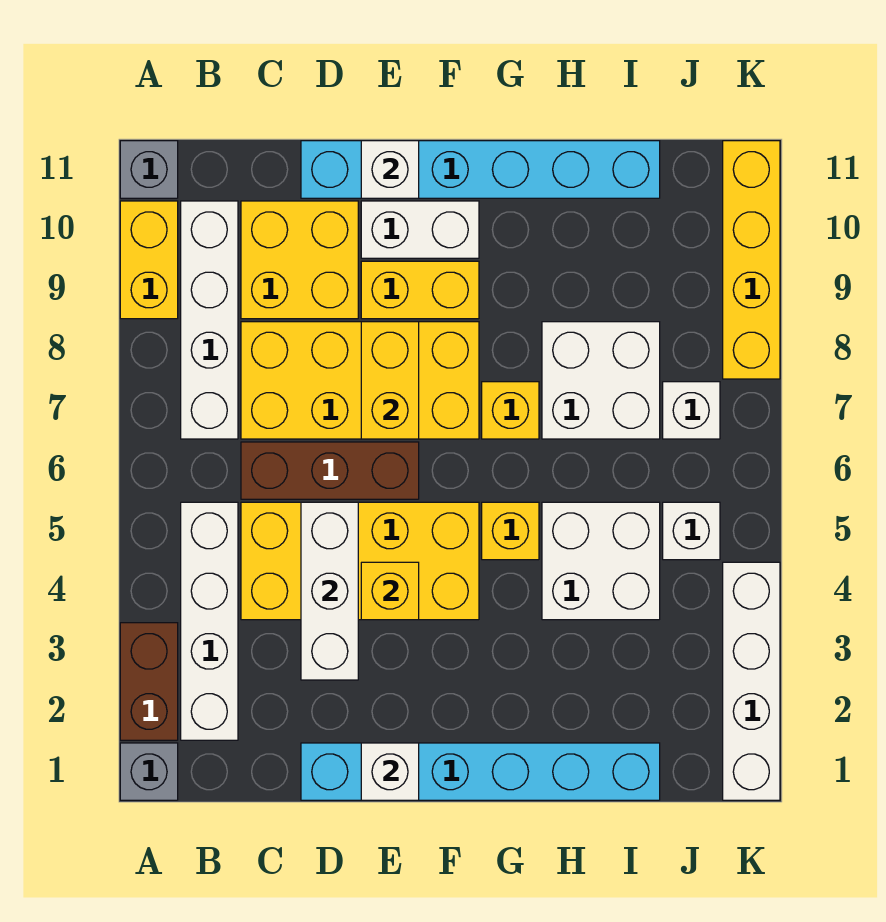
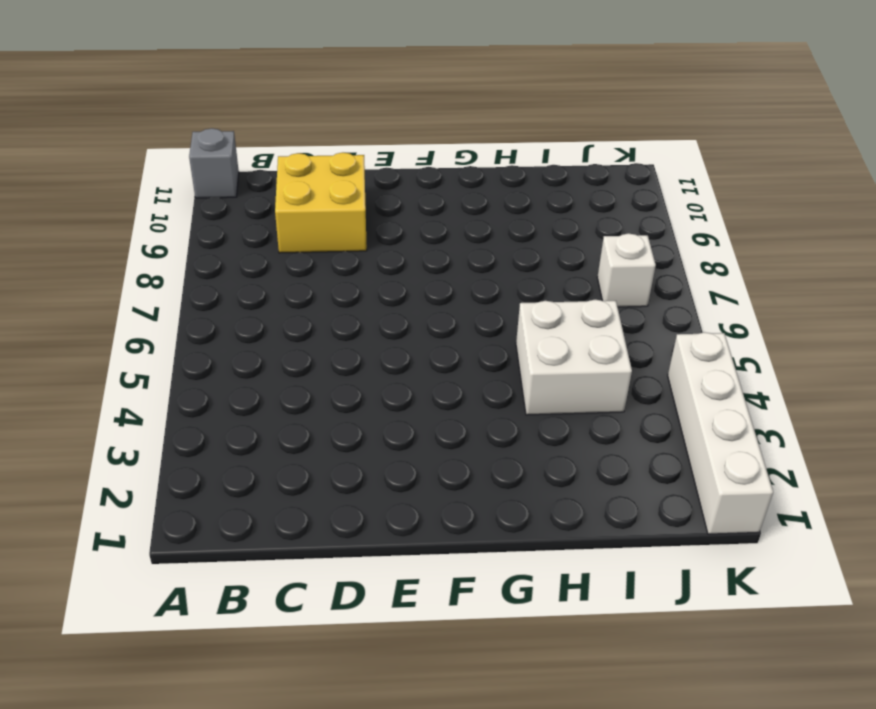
none -> grey brick A1 level 1
none -> brown brick A2:A3 level 1
none -> yellow brick A9:A10 level 1

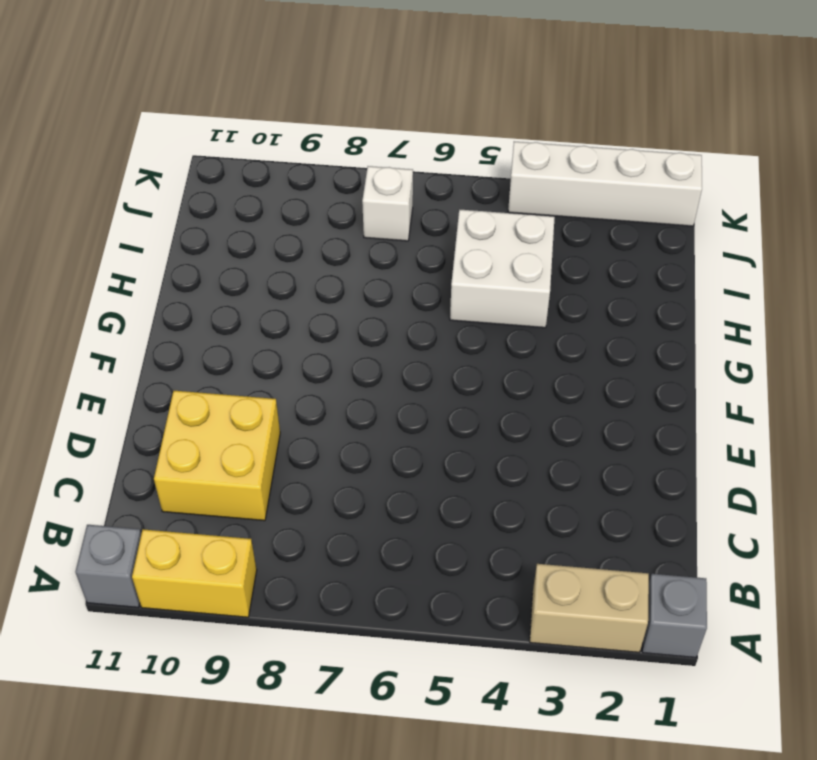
tan brick A2:A3 level 1 -> brown brick A2:A3 level 1
none -> white brick B2:B5 level 1
none -> white brick B7:B10 level 1
none -> yellow brick C4:F5 level 1

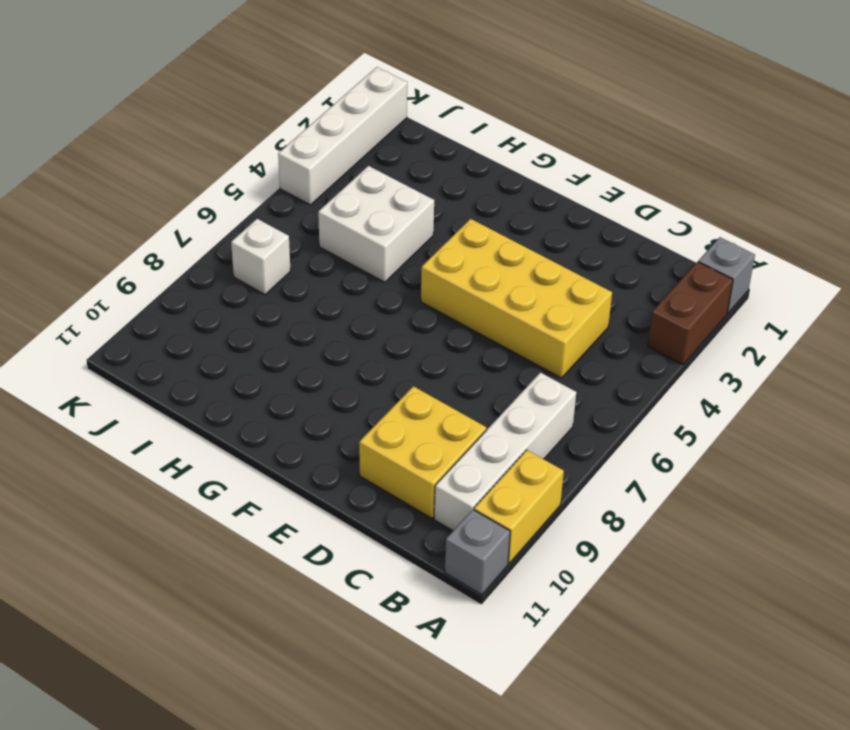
none -> white brick B2:B5 level 1
none -> brown brick C6:E6 level 1
none -> yellow brick C7:F8 level 1

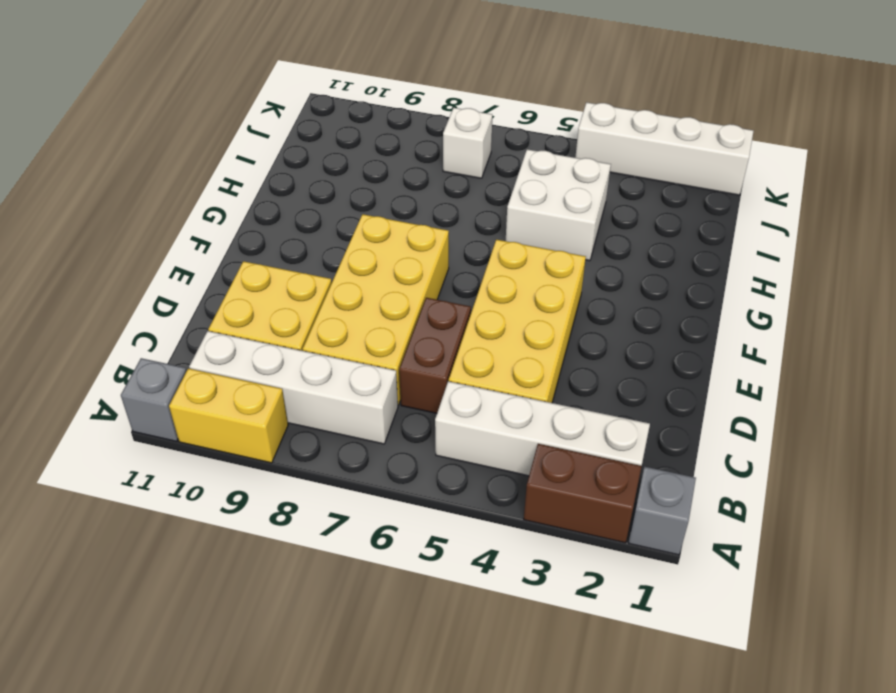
brown brick C6:D6 level 1 -> brown brick C6:E6 level 1
none -> cyan brick D1:I1 level 1
none -> cyan brick D11:I11 level 1
none -> yellow brick E9:F9 level 1

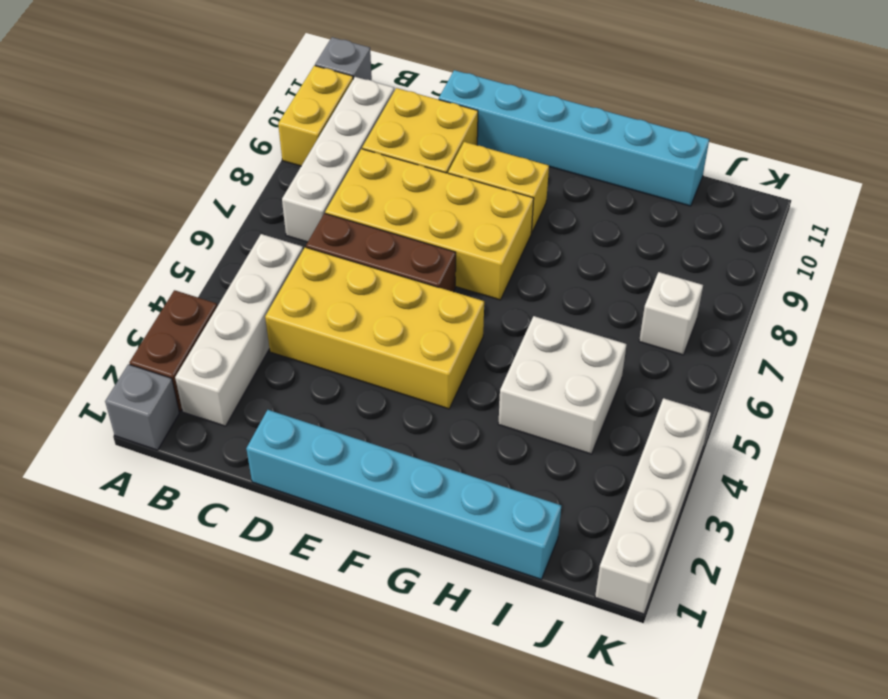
none -> white brick E10:F10 level 1
none -> yellow brick G5 level 1
none -> yellow brick G7 level 1

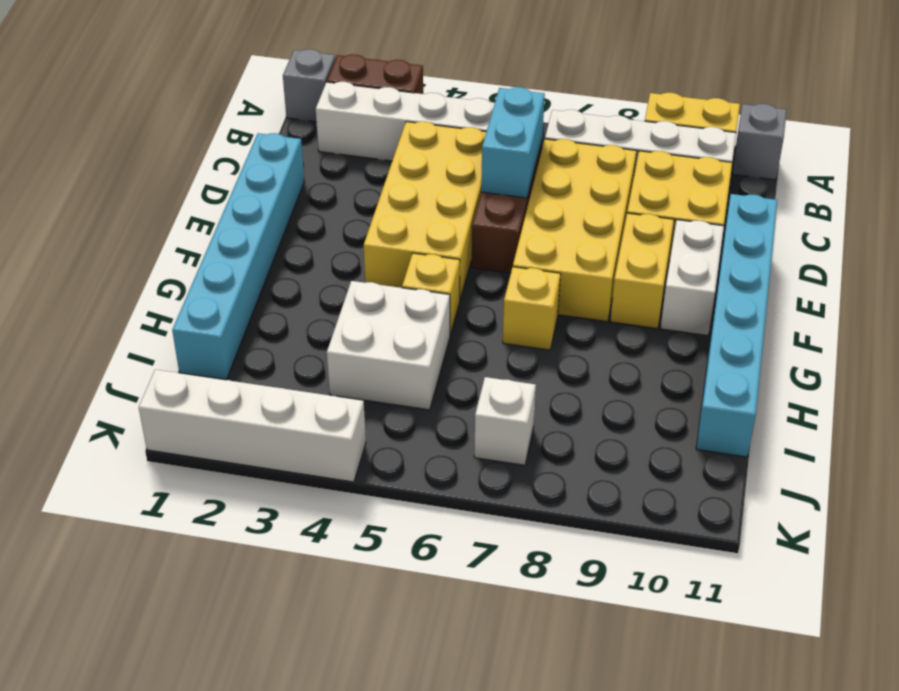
cyan brick C6:D6 level 2 -> none
none -> white brick H7:I8 level 1
none -> white brick J5 level 1
none -> yellow brick K8:K11 level 1

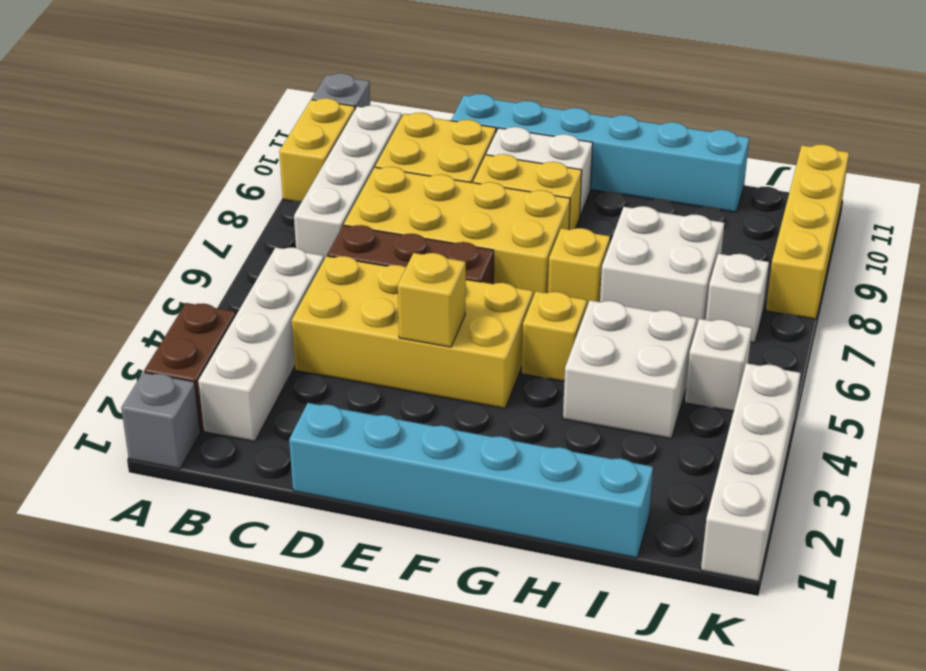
none -> white brick D3:D5 level 2
none -> white brick E1 level 2
none -> yellow brick E7:E8 level 2

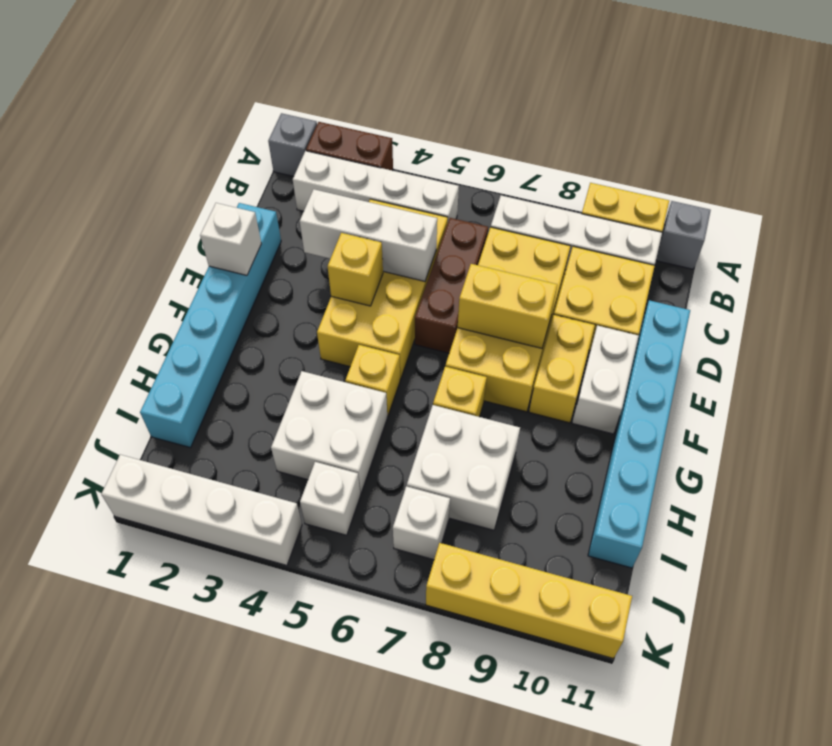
none -> white brick E11 level 2

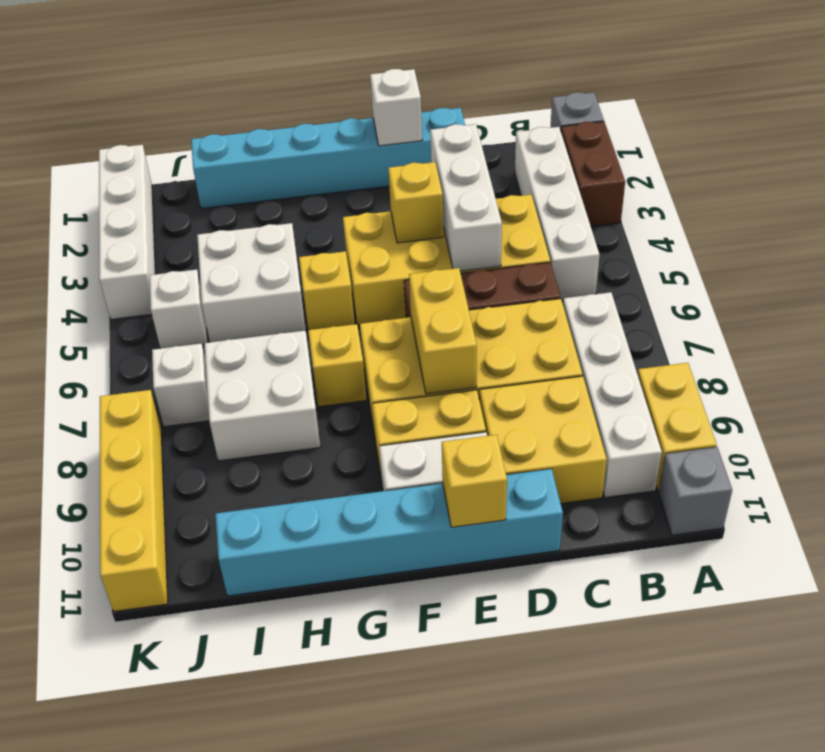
yellow brick E11 level 2 -> white brick E11 level 2

